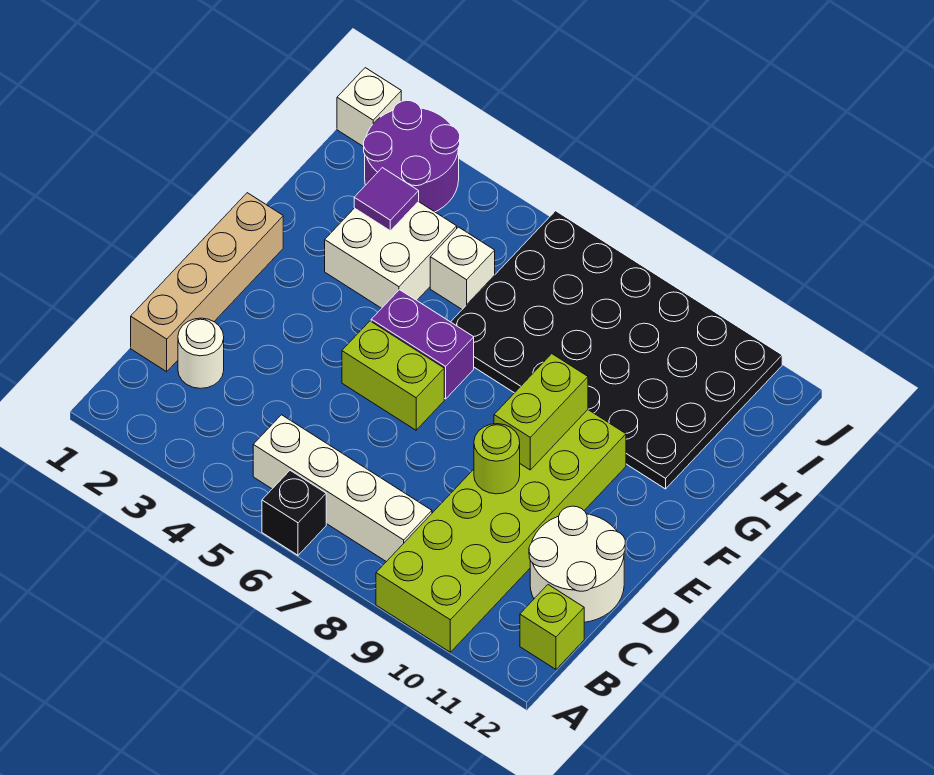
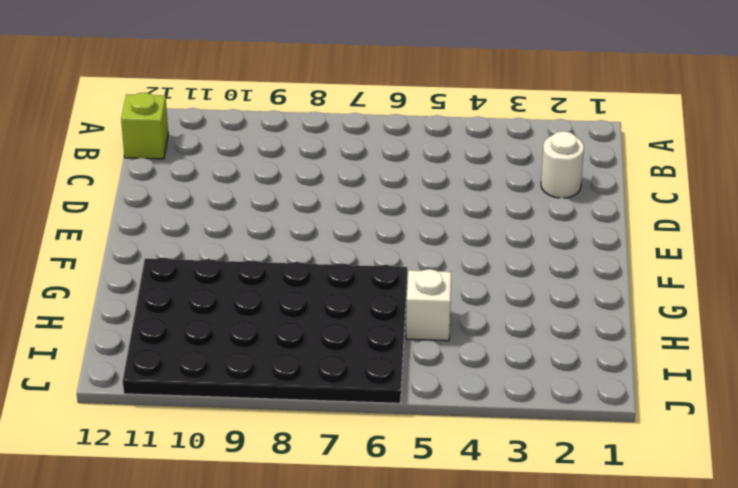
none -> black brick A6 level 1
none -> lime brick A9:F10 level 1
none -> white brick B5:B8 level 1

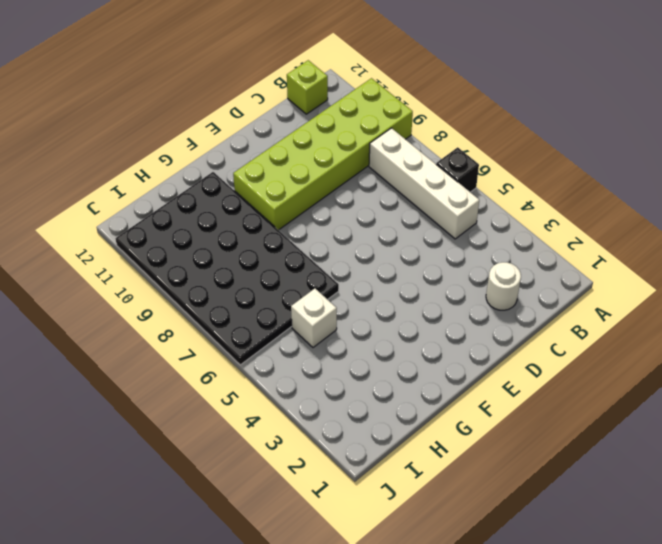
none -> tan brick C1:F1 level 1
none -> white round brick C11:D12 level 1
none -> lime brick E5:E6 level 1

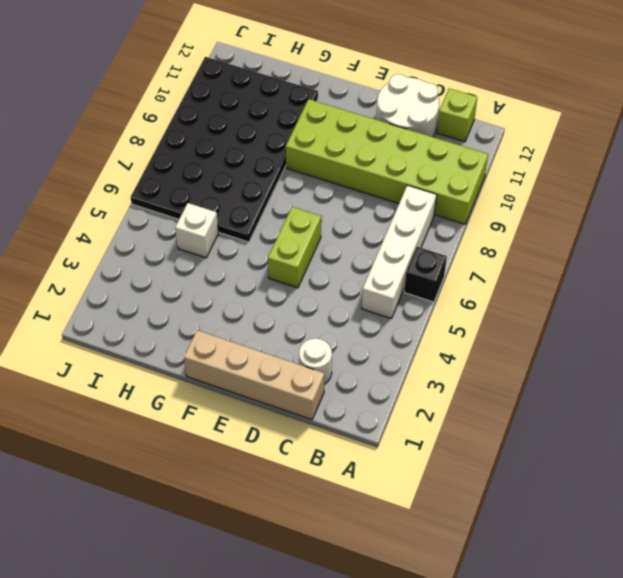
none -> purple brick F5:F6 level 1
none -> white brick G3:H4 level 1
none -> purple round brick I2:J3 level 1

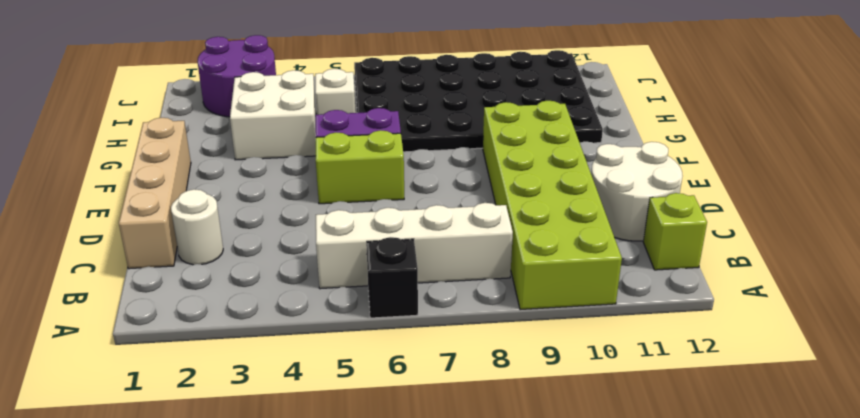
none -> white brick J1 level 1
none -> lime round brick D9 level 2
none -> lime brick E9:F9 level 2

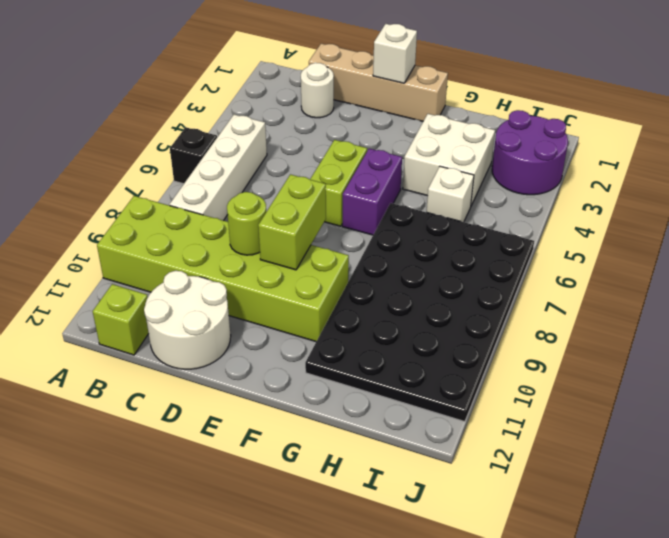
white brick E1 level 2 -> white brick J1 level 1
lime brick E8:E9 level 2 -> lime brick E9:F9 level 2
none -> purple tile H3 level 2

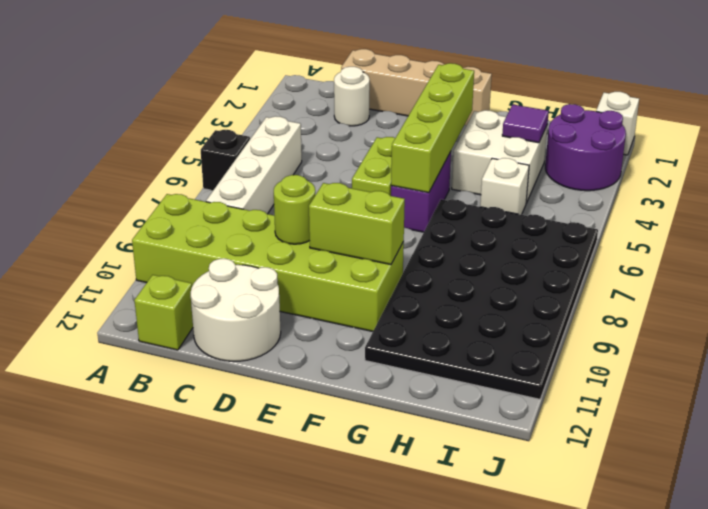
lime brick F3:F6 level 2 -> none

